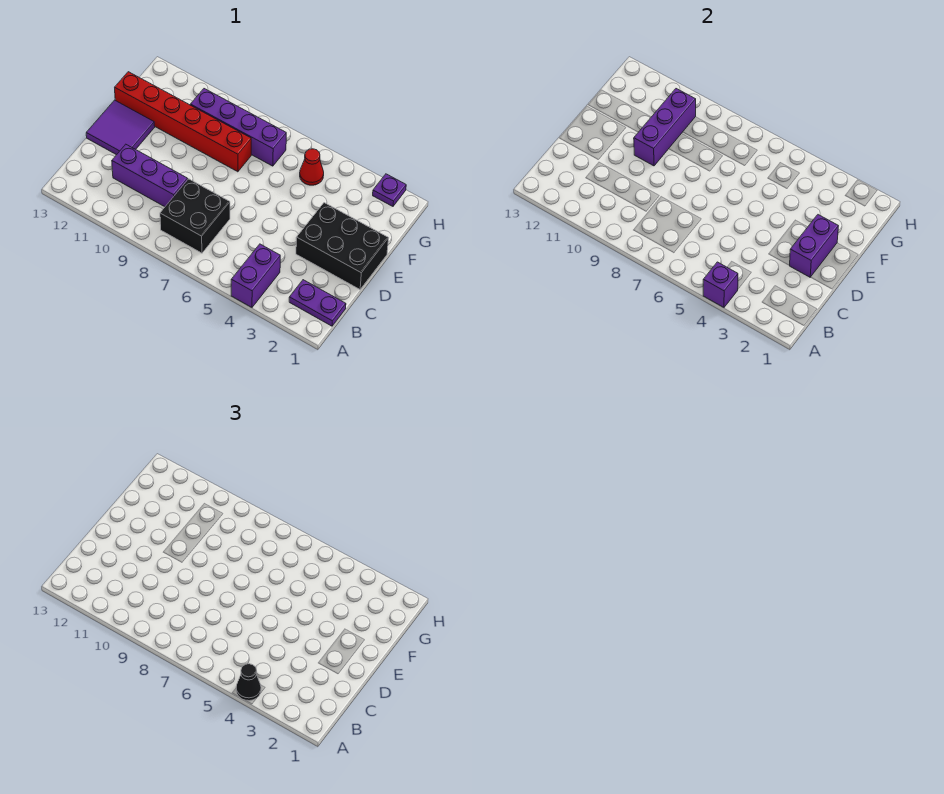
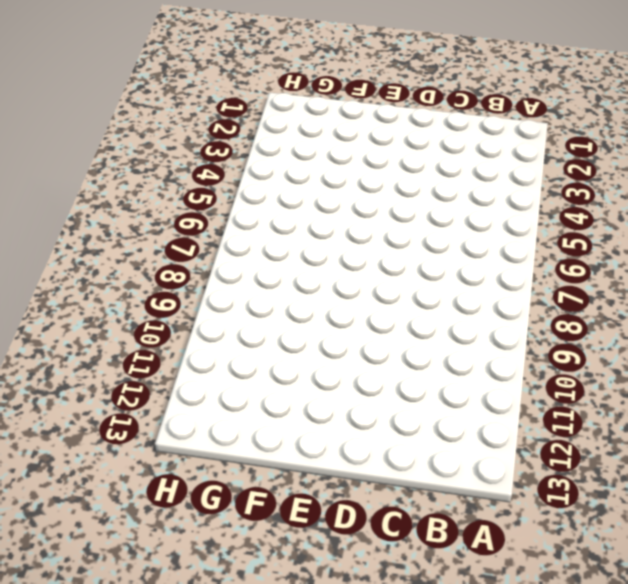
none -> purple brick A4:B4 level 1
none -> purple plate B1:B2 level 1
none -> black brick B7:C8 level 1

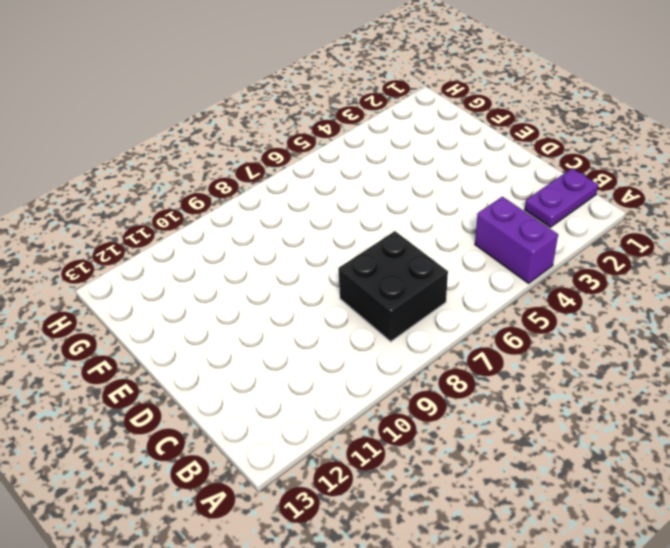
none -> purple brick C9:C11 level 1
none -> black brick D1:E3 level 1
none -> purple tile D12:E13 level 1

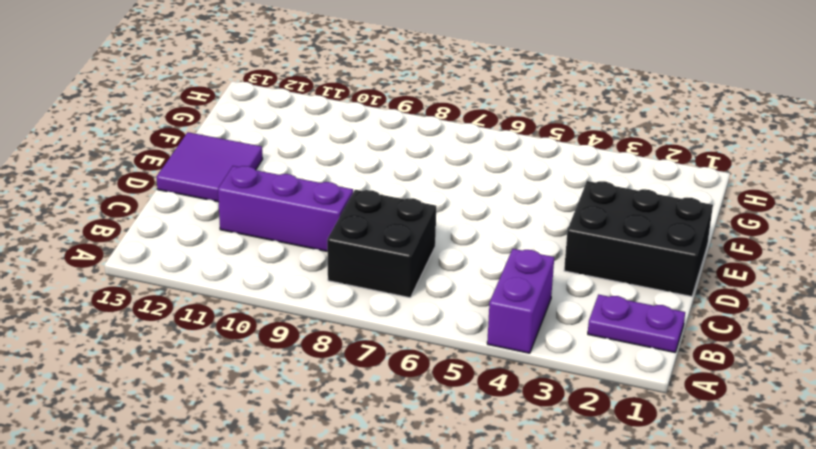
none -> red brick F8:F13 level 1
none -> red cone G5 level 1
none -> purple brick G7:G10 level 1

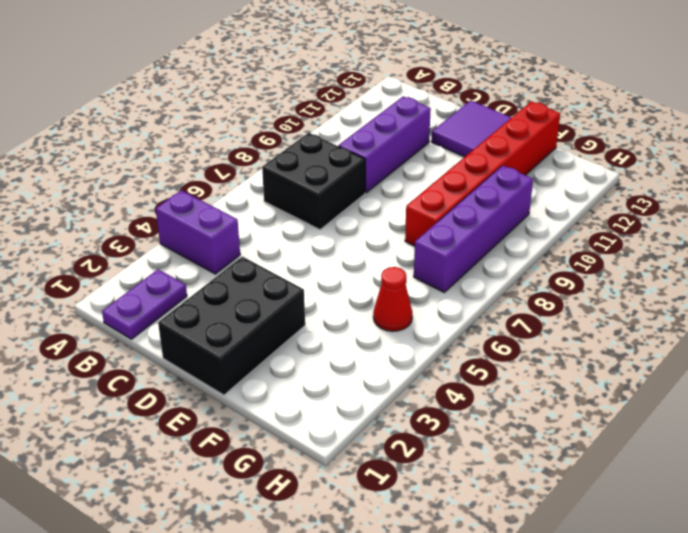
none -> purple plate H2 level 1
none -> purple brick A4 level 2
none -> purple brick D2:E2 level 2

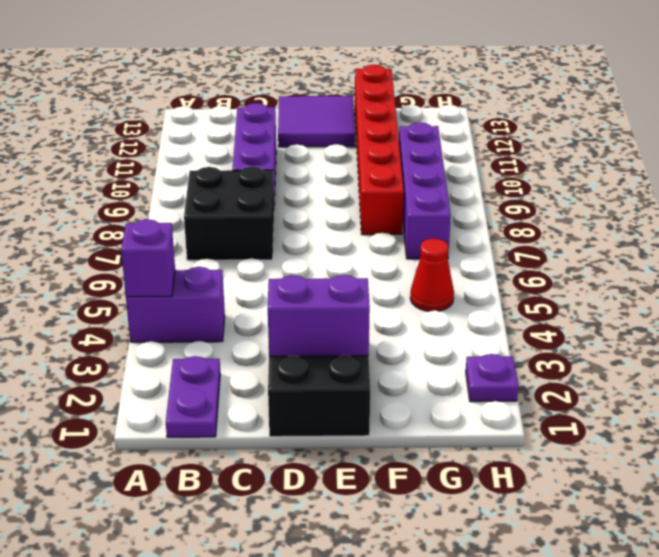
none -> purple brick E10:G10 level 2
none -> black cone A4 level 3

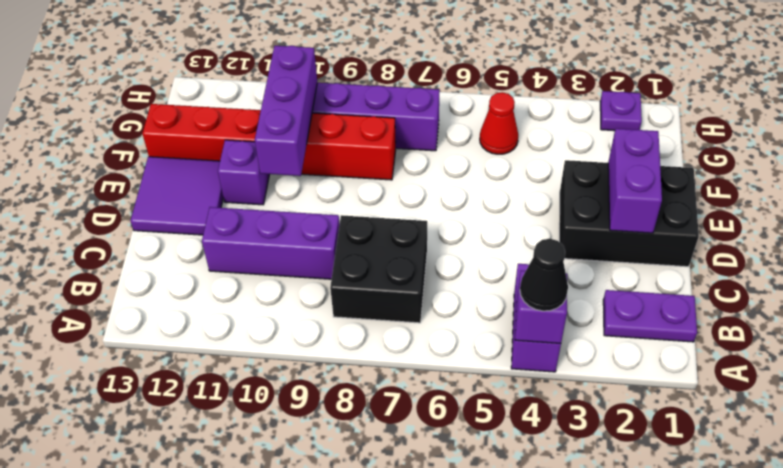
purple brick E11 level 1 -> none

